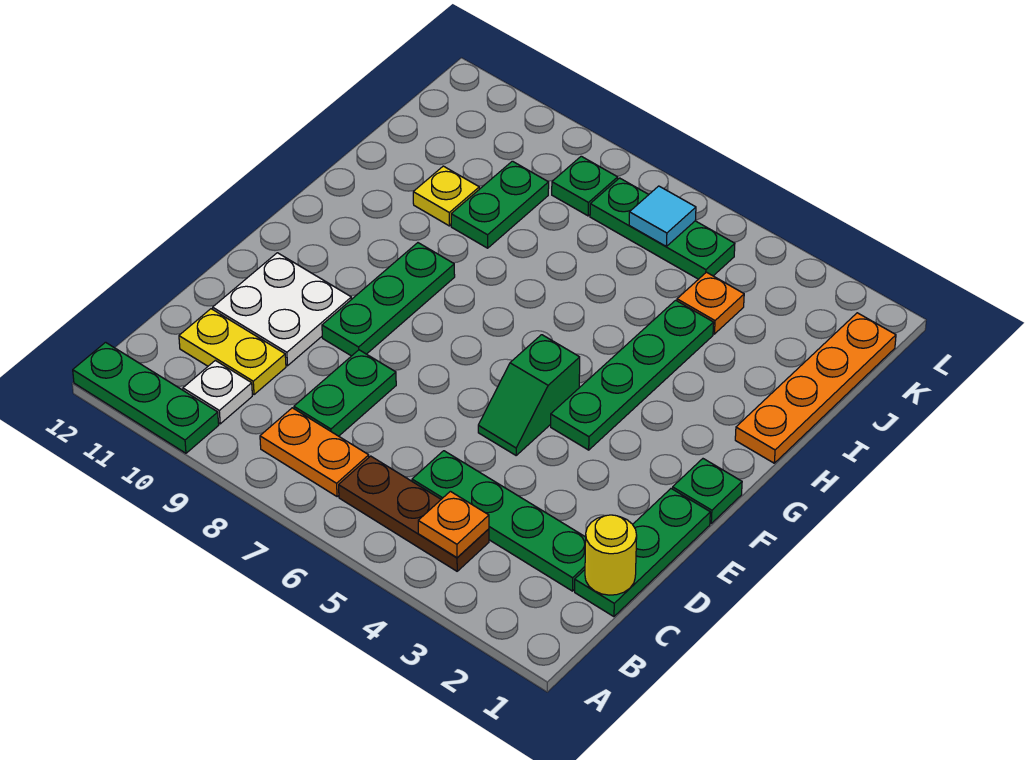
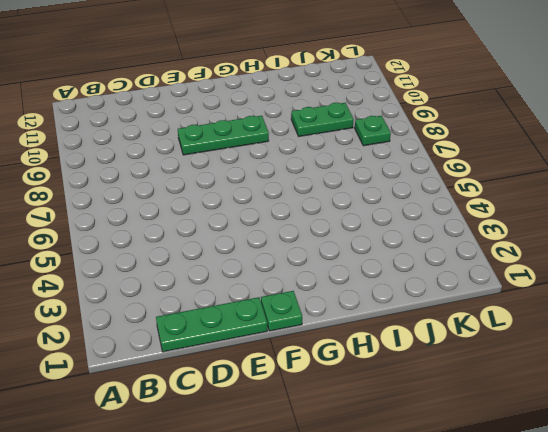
none -> green plate A10:A12 level 1
none -> brown plate B4:B6 level 1
none -> orange plate B7:B8 level 1

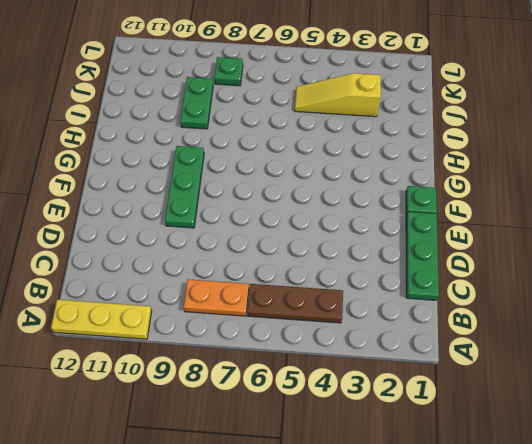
yellow plate A10:A12 level 1 -> green plate A10:A12 level 1
yellow slope J3:J5 level 1 top 3 -> orange plate J4 level 1
none -> white plate B10 level 1
none -> green plate C2:C5 level 1
none -> green plate C8:D8 level 1

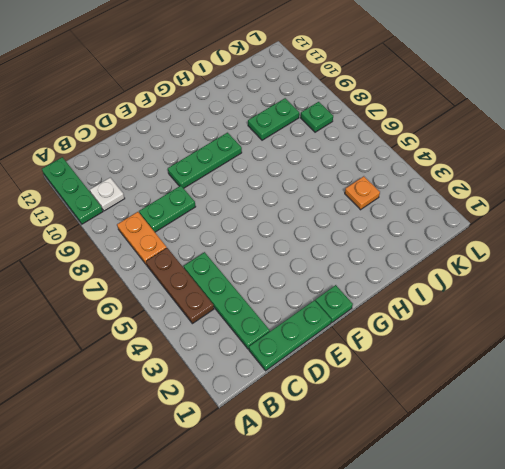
none -> yellow plate C10:C11 level 1
none -> white plate D10:E11 level 1
none -> green slope E5:F5 level 1 top F

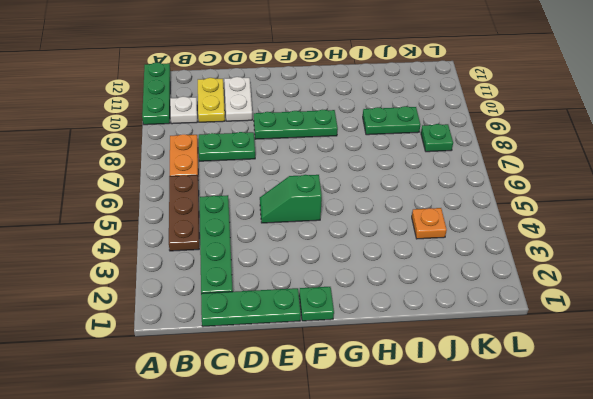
white plate D10:D11 level 1 -> white plate D10:E11 level 1
none -> green plate F4:I4 level 1
none -> orange plate H1:K1 level 1
none -> yellow plate I10 level 1

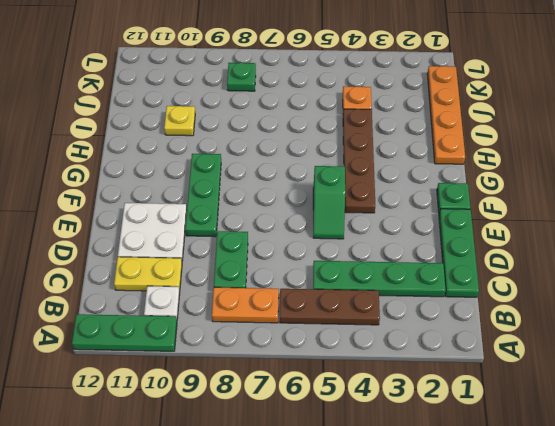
brown plate F4:I4 level 1 -> green plate F4:I4 level 1
none -> green plate I9:J9 level 1
none -> green plate K5:K7 level 1
none -> orange plate B4 level 2

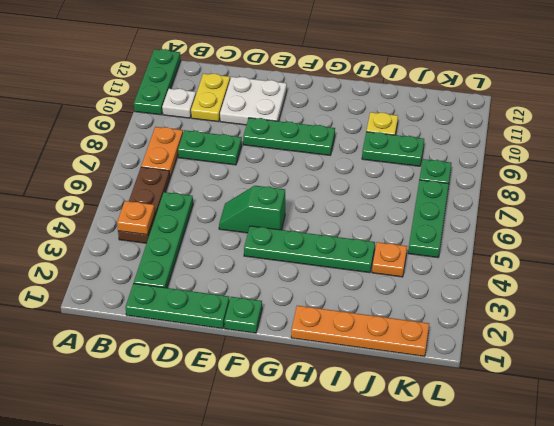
none -> yellow round brick C1 level 2
none -> cyan tile K6 level 2

